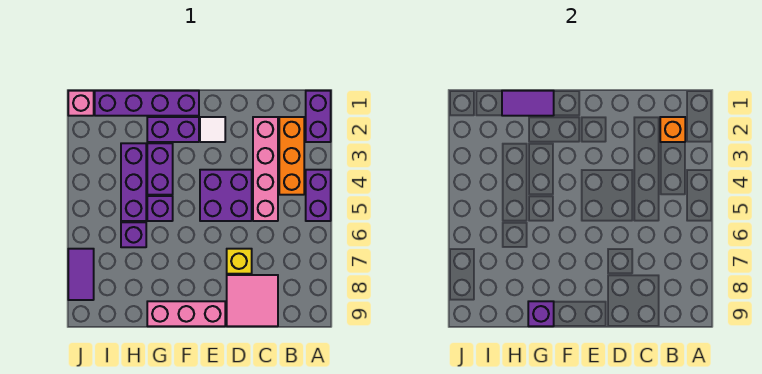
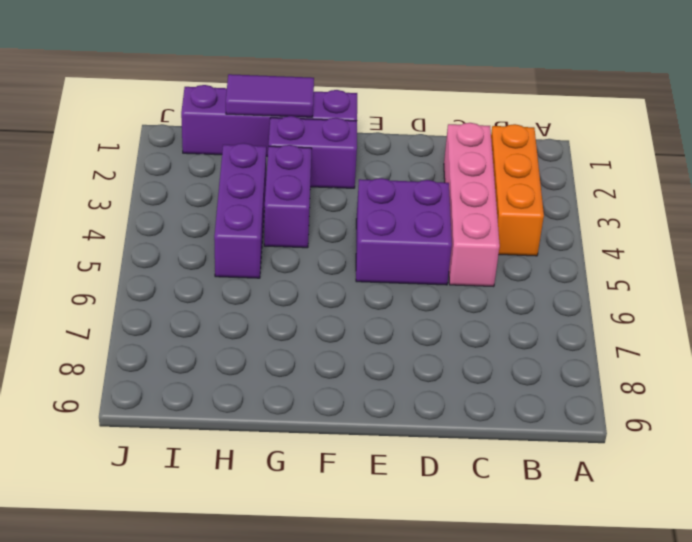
none -> purple brick A1:A2 level 1
none -> purple brick A4:A5 level 1
none -> pink tile C8:D9 level 1

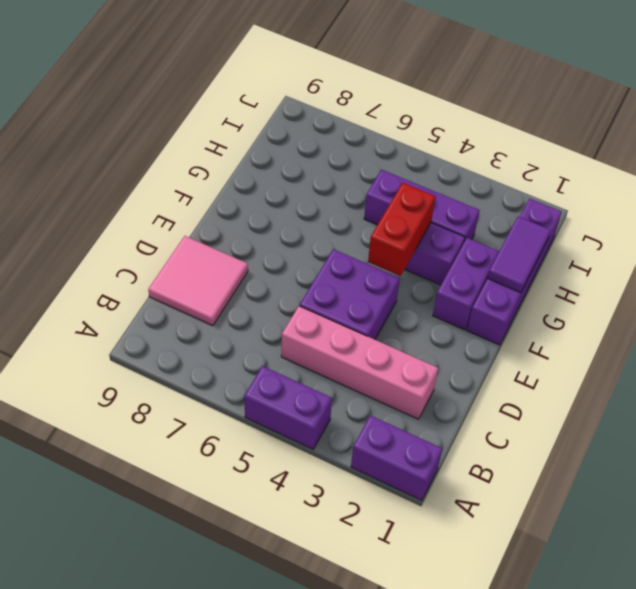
red brick F4:G4 level 2 -> none
none -> orange brick B2:B4 level 1
none -> yellow brick D7 level 1
none -> white tile E2 level 1

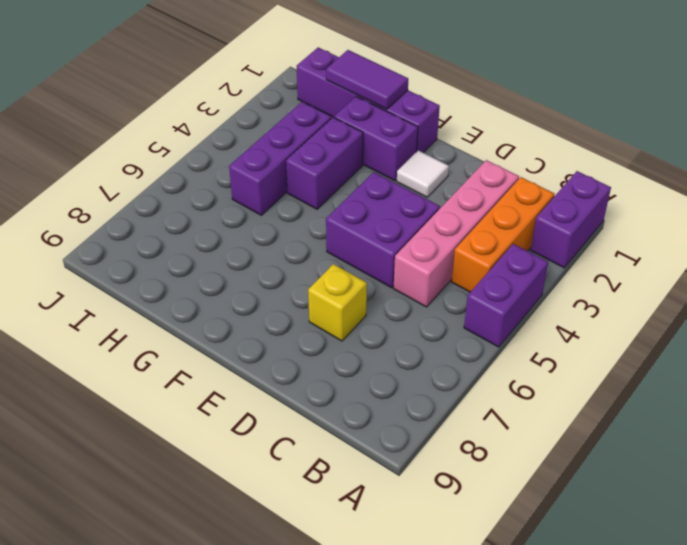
none -> pink tile C8:D9 level 1
none -> pink brick E9:G9 level 1
none -> purple brick G5 level 1

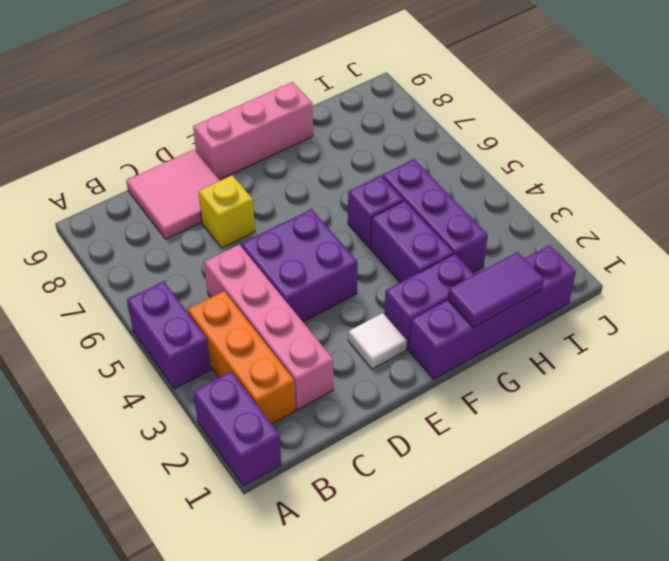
none -> purple brick H6 level 1
none -> pink brick J1 level 1
none -> purple tile J7:J8 level 1

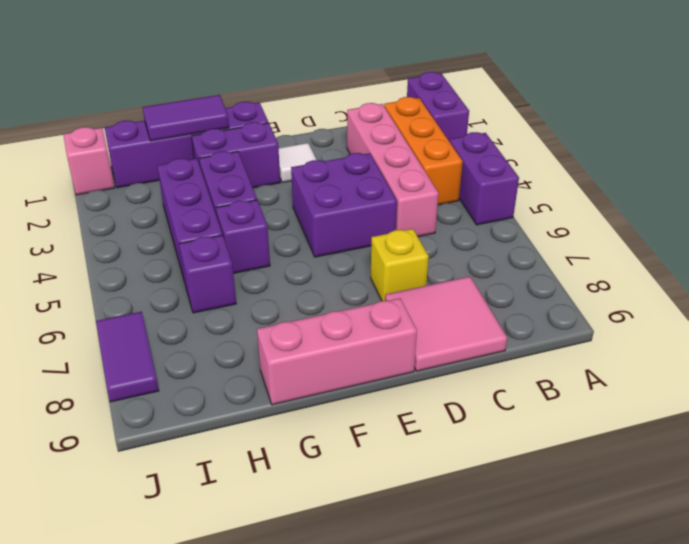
none -> orange brick B2 level 2
none -> purple brick G9 level 2

